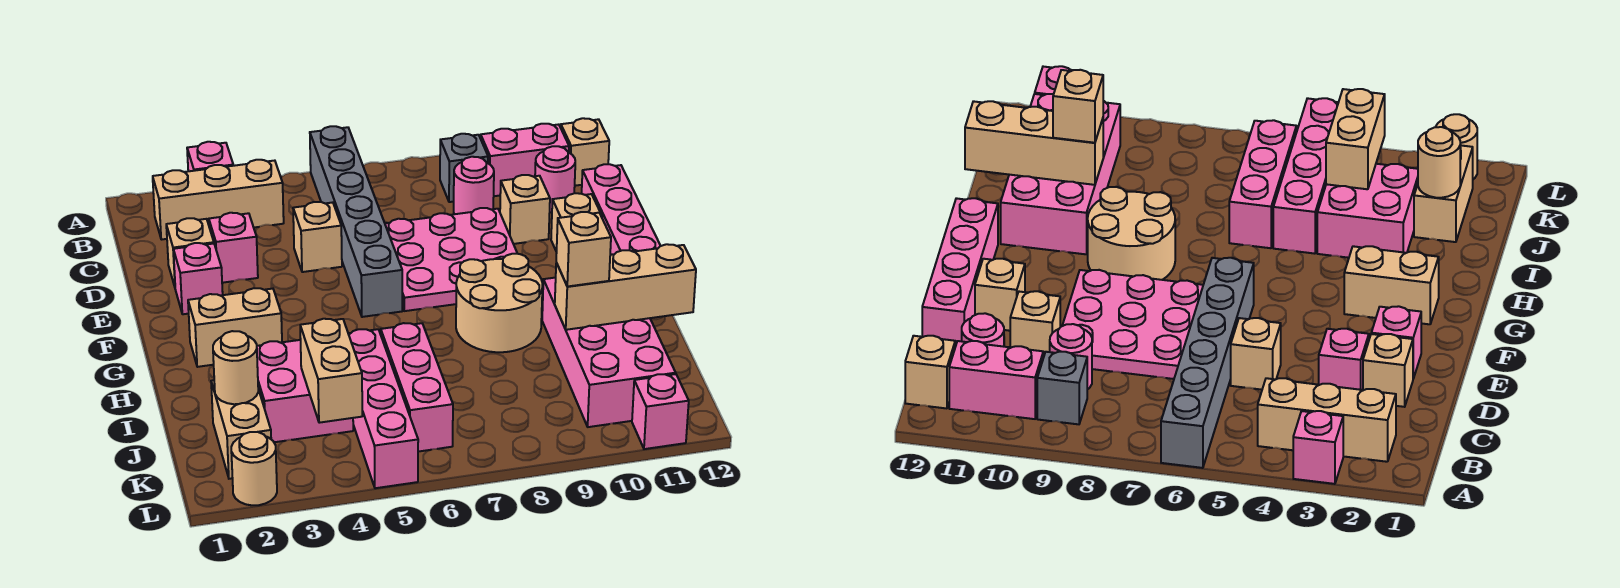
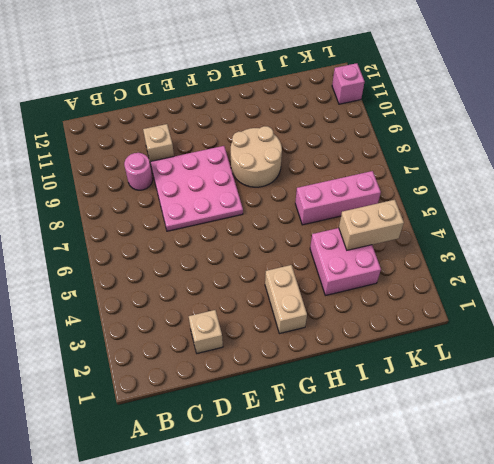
none -> pink brick A3 level 1
none -> grey brick A6:F6 level 1
none -> tan brick B2:B4 level 1

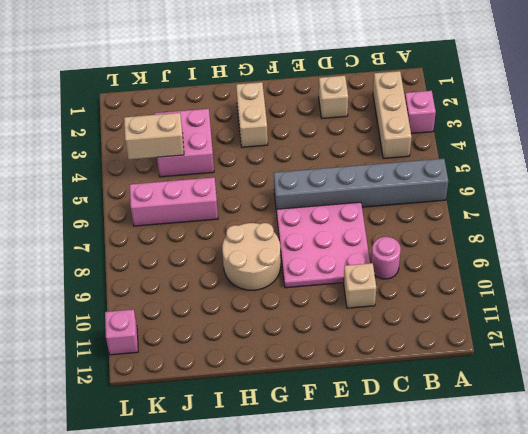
none -> grey brick B9 level 1
none -> pink brick B10:B11 level 1
none -> tan brick B12 level 1

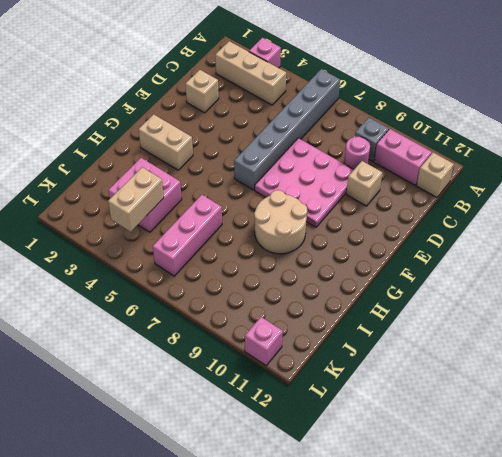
none -> pink round brick C11 level 1
none -> pink brick D3 level 1
none -> tan brick D5 level 1

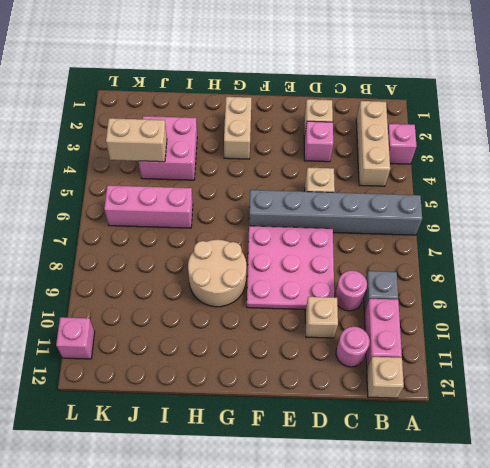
none -> pink brick D12:G12 level 1
none -> pink brick E2 level 1
none -> tan brick E11 level 1

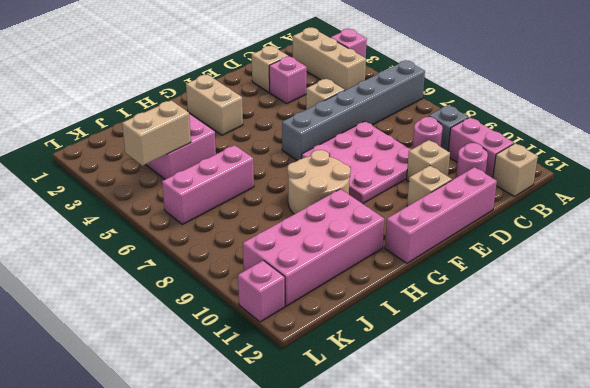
none -> pink brick E2 level 1
none -> pink brick I5:L5 level 1
none -> tan brick J2:K2 level 1

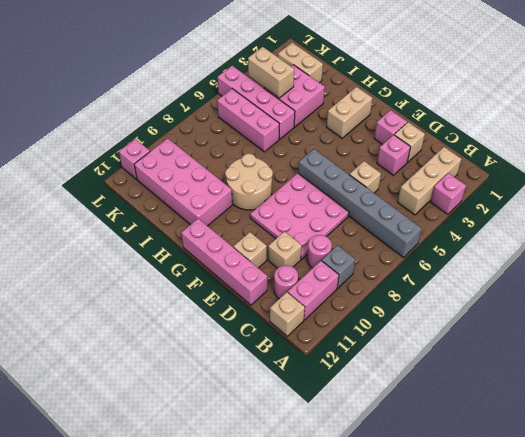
none -> tan round brick L2 level 1
none -> tan brick I10:I12 level 2
none -> tan round brick J2 level 2

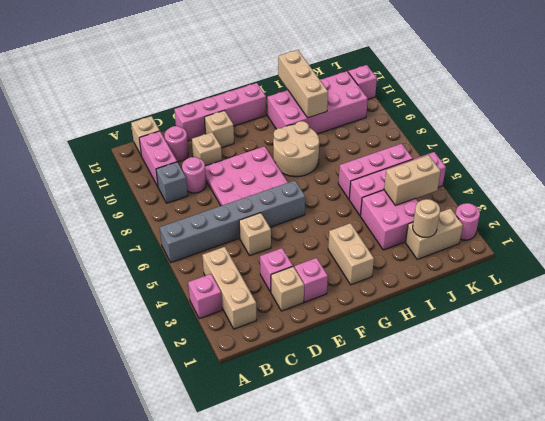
pink round brick L2 level 1 -> tan round brick L2 level 1
none -> tan brick I10 level 3

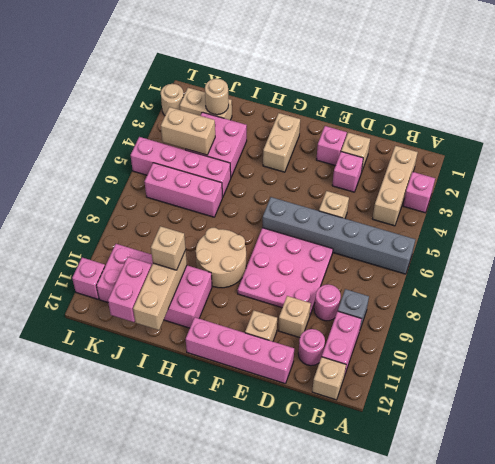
pink brick J11:J12 level 2 -> none

